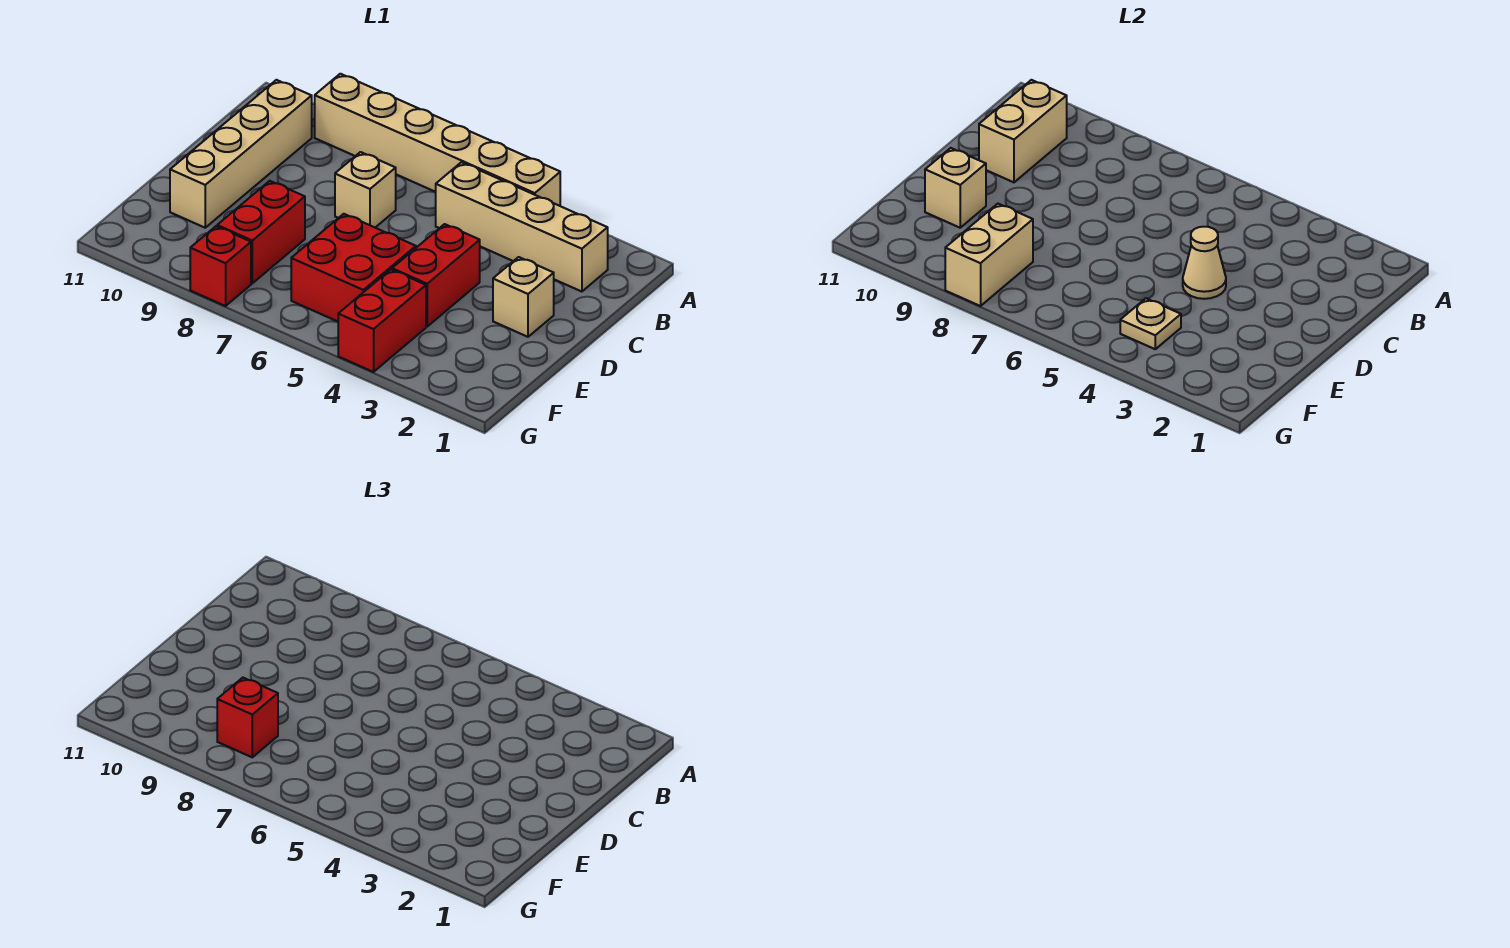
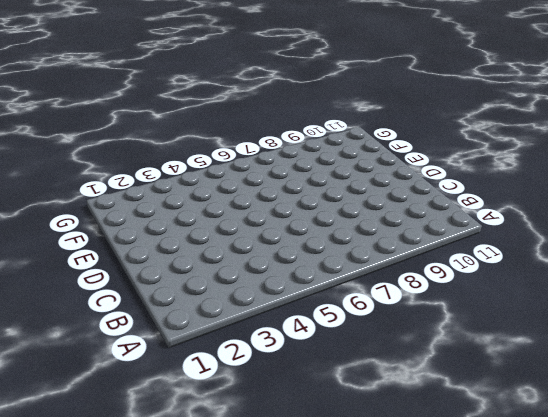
none -> tan brick A4:A9 level 1
none -> tan brick B2:B5 level 1
none -> tan brick B10:E10 level 1

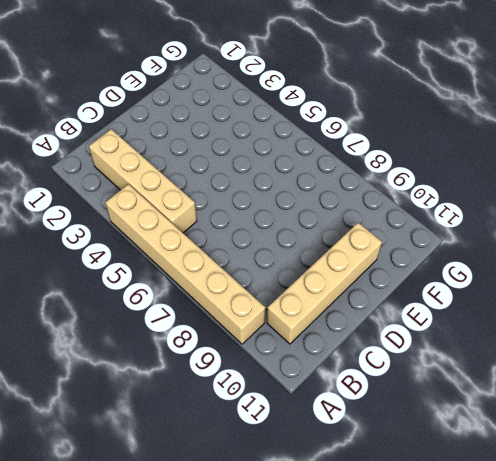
none -> tan brick C7 level 1
none -> tan brick D2 level 1
none -> red brick D4:E4 level 1

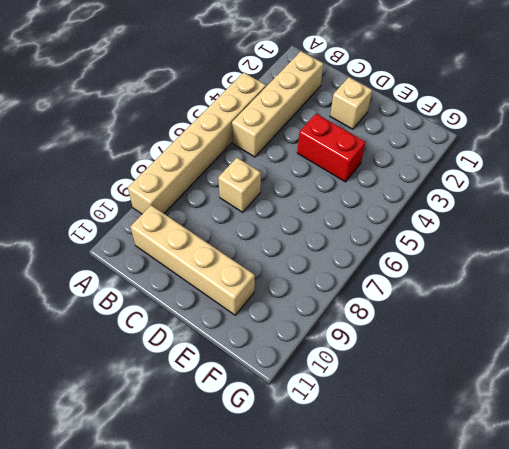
none -> red brick E5:F6 level 1
none -> red brick E8:F8 level 1
none -> red brick F4:G4 level 1

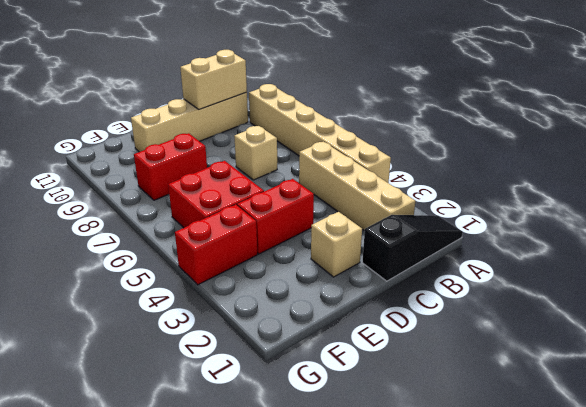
black slope A1:C1 level 1 top C -> none
none -> red brick G8 level 1
none -> tan cone D4 level 2
none -> tan brick E10 level 2

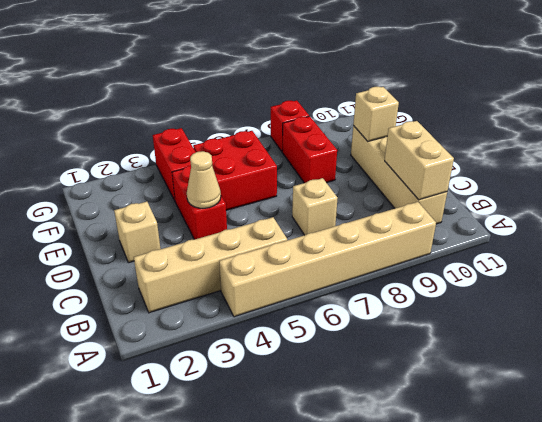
none -> tan plate F4 level 2
none -> tan brick F8:G8 level 2
none -> red brick F8 level 3

